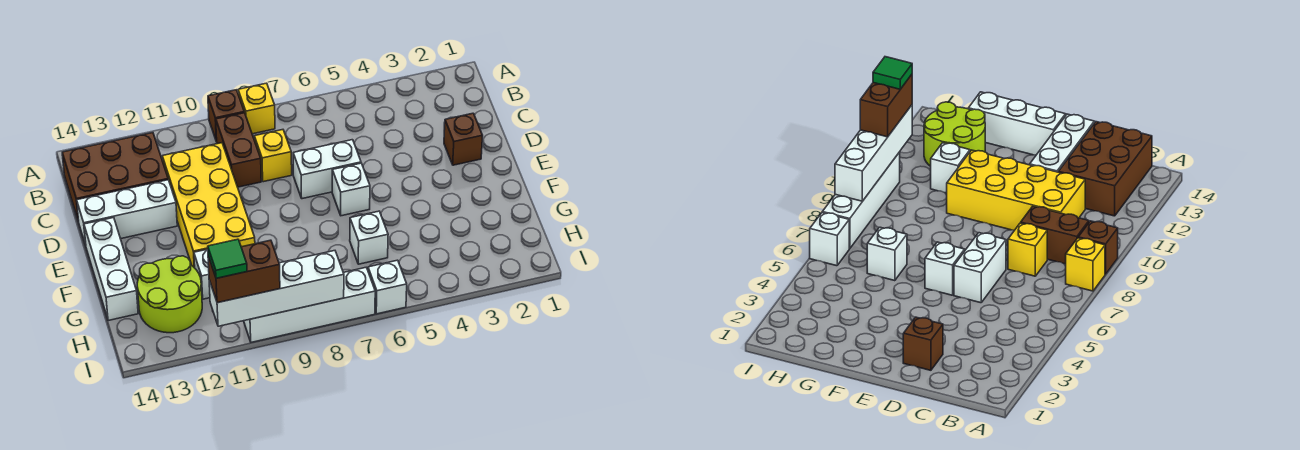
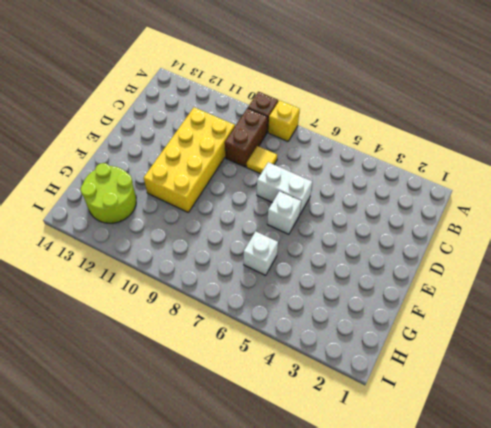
yellow tile C8 level 1 -> yellow brick C8 level 1
none -> brown brick B12:C14 level 1
none -> brown brick D2 level 1
none -> white brick D12:D14 level 1

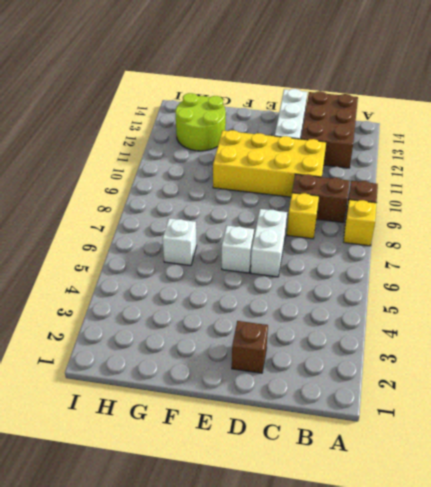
none -> white brick E14:G14 level 1
none -> white brick G11 level 1
none -> white brick I6 level 1

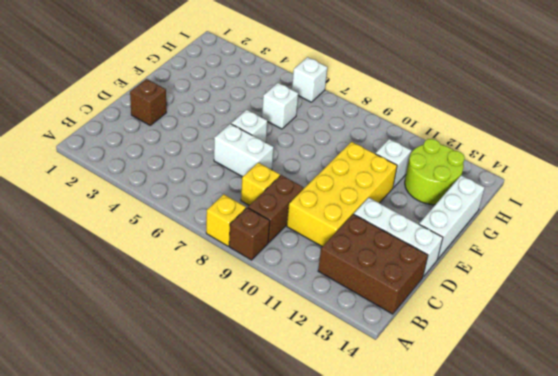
none -> white brick I7:I10 level 1
none -> white brick I8:I11 level 2
none -> brown brick I10:I11 level 3

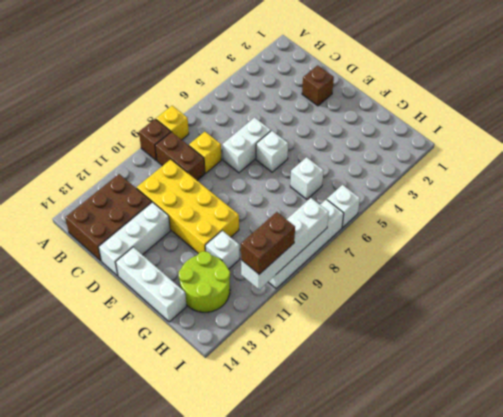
none -> green tile I11 level 4

